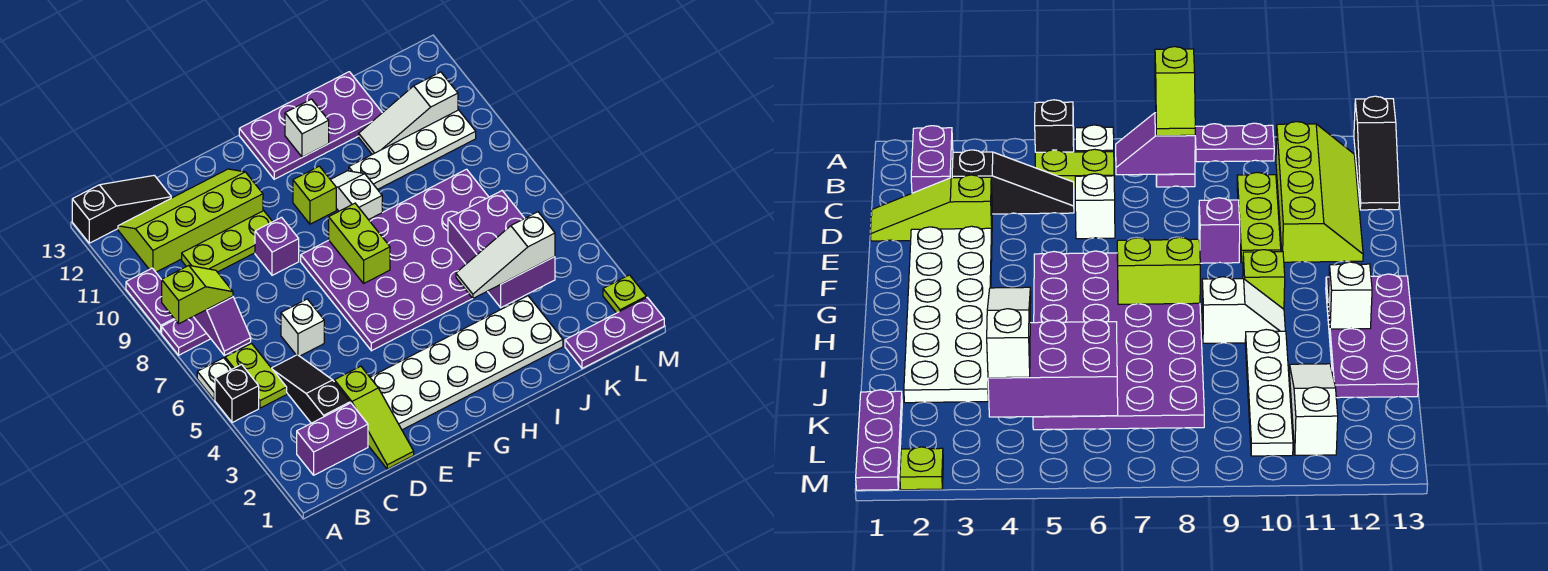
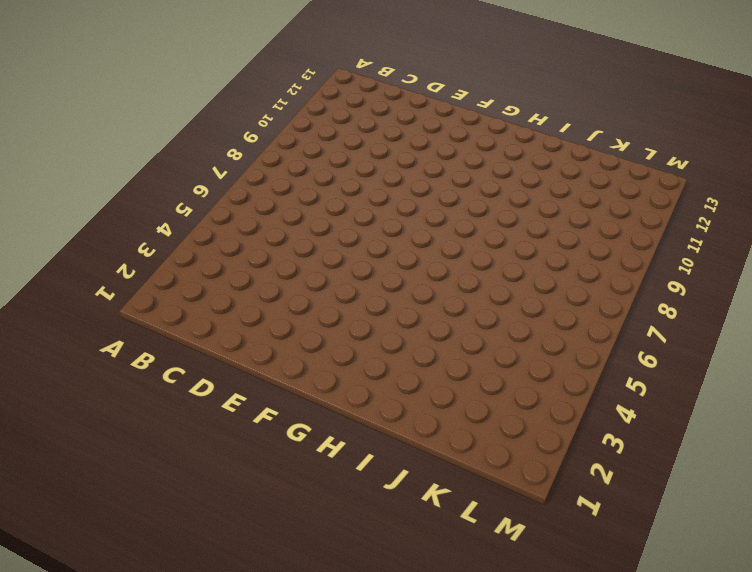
none -> black brick A5 level 1
none -> white plate A6 level 1
none -> purple plate A8:B8 level 1

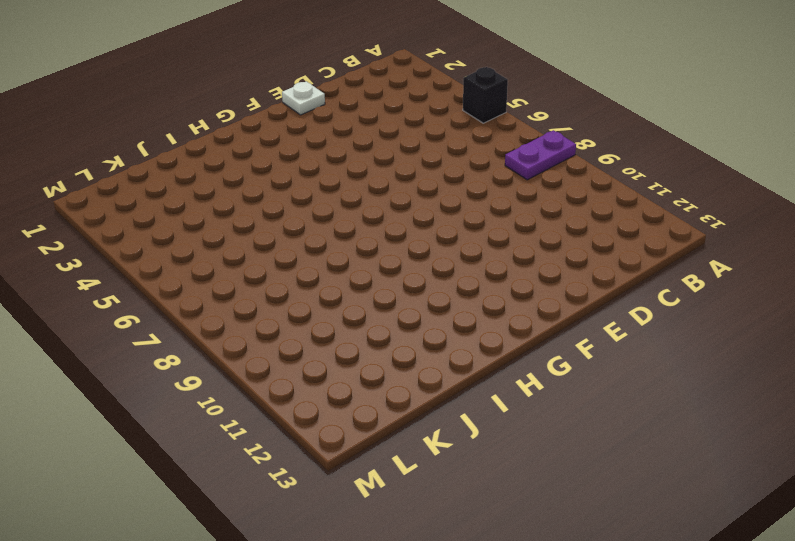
white plate E1 level 1 -> white plate A6 level 1
none -> purple plate A9:A10 level 1
none -> black slope A13:C13 level 1 top A
none -> purple brick B2:C2 level 1

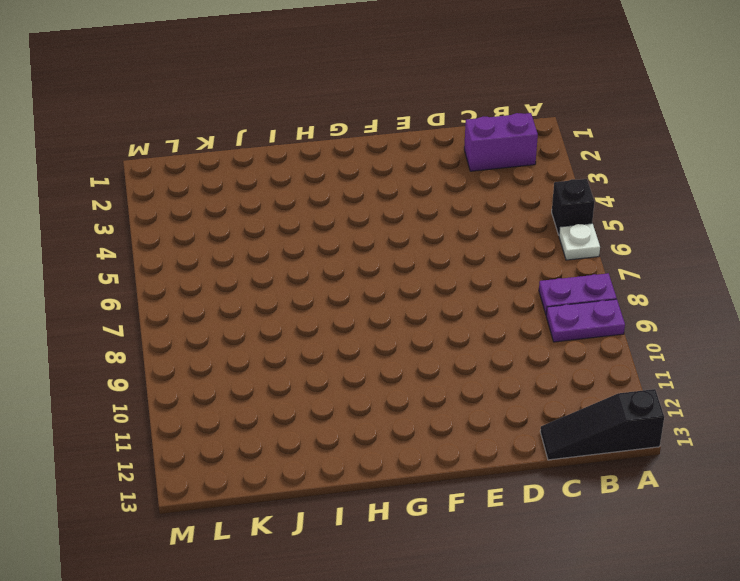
purple plate A9:B9 level 1 -> purple plate A9:A10 level 1
none -> lime plate B5:B6 level 1
none -> lime slope B11:E12 level 1 top 11
none -> black slope C3:C5 level 1 top 3

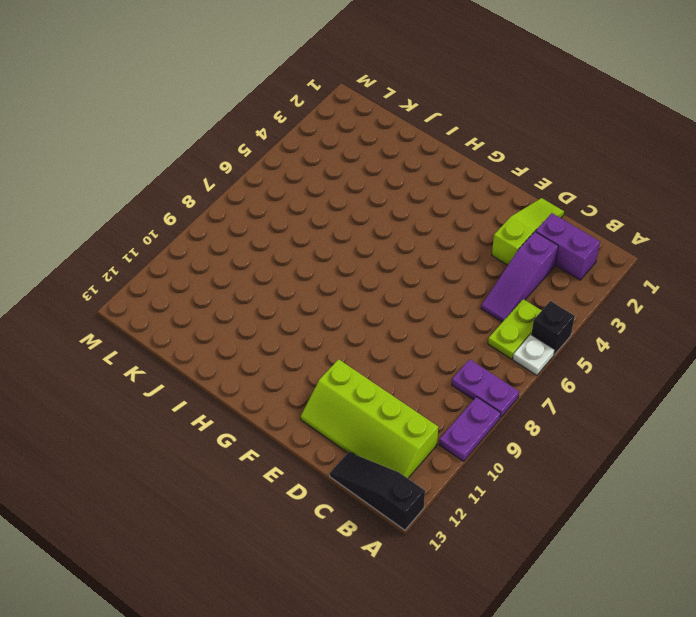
purple slope C3:C5 level 1 top 3 -> black slope C3:C5 level 1 top 3
none -> lime plate C10:E10 level 1
none -> white brick D6 level 1
none -> white plate E2:J3 level 1

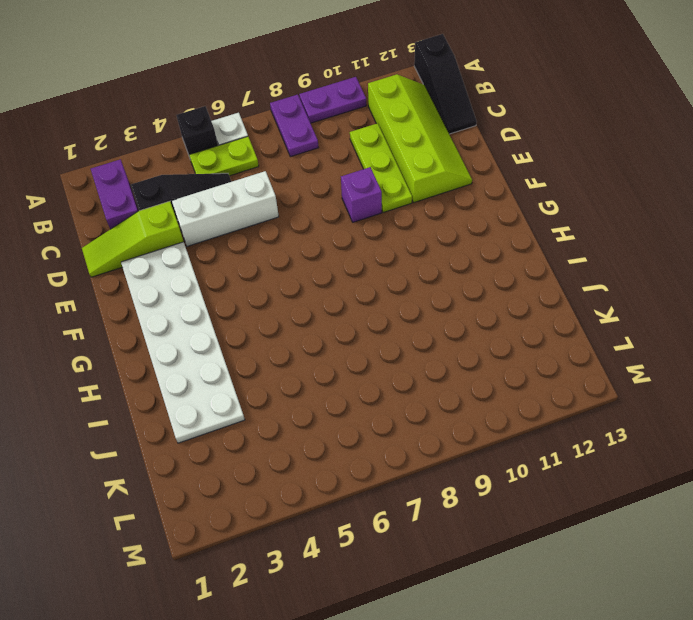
white brick D4:D6 level 1 -> white brick D6 level 1
none -> purple plate F5:K8 level 1
none -> lime brick G10 level 1
none -> purple plate G12:J13 level 1

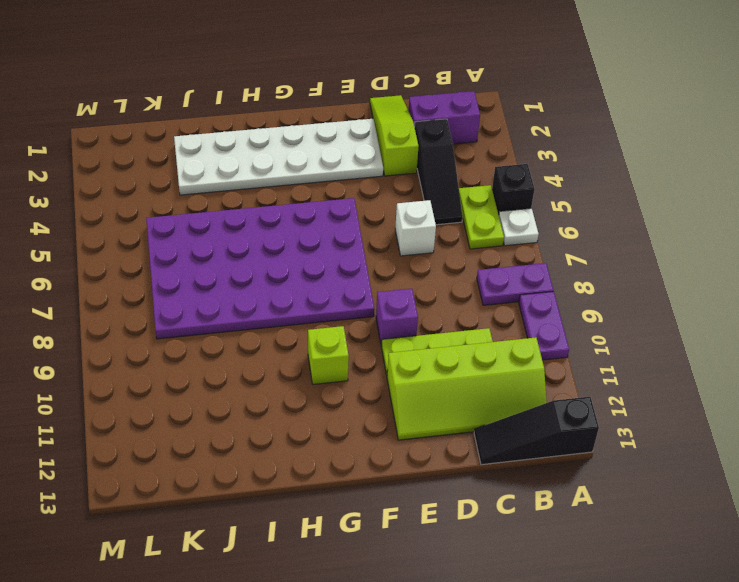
none -> purple plate G12:J13 level 1
none -> white slope H9:H10 level 1 top 9
none -> white plate I10:L10 level 1

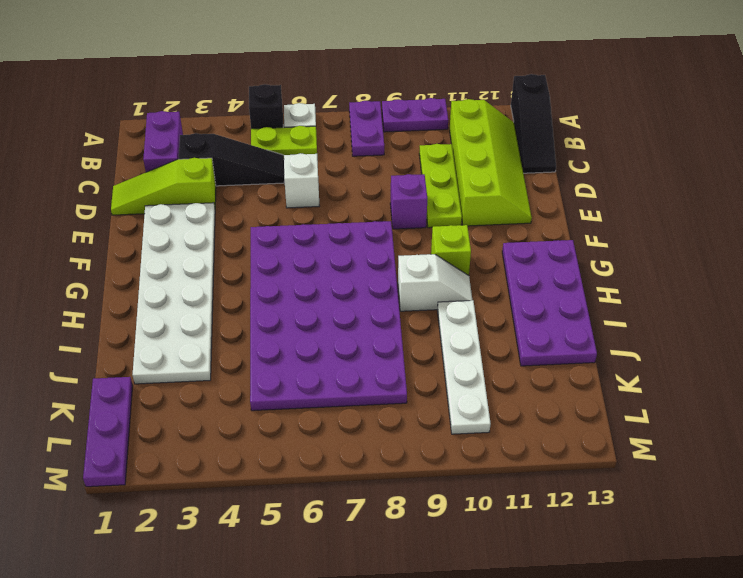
none -> white slope J11:L11 level 1 top L
none -> lime plate M2 level 1
none -> purple slope B7:B8 level 2 top 8

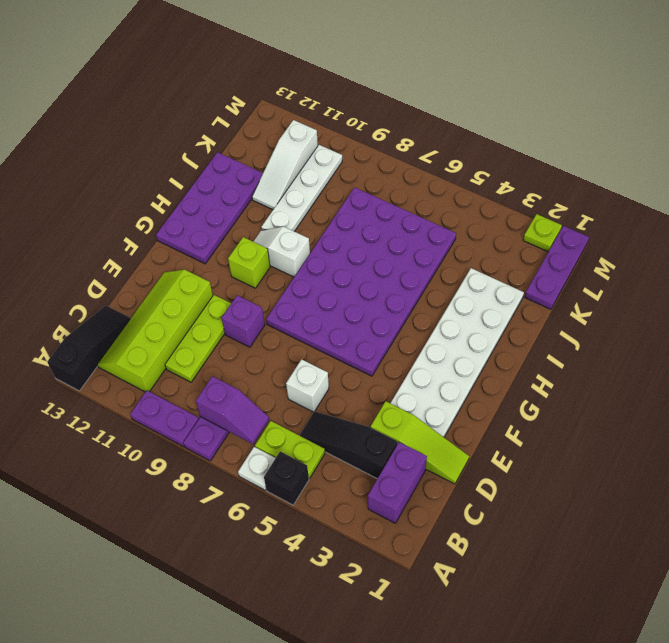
none -> lime brick G7:G8 level 2
none -> white brick H12 level 2
none -> purple brick J4:K6 level 2

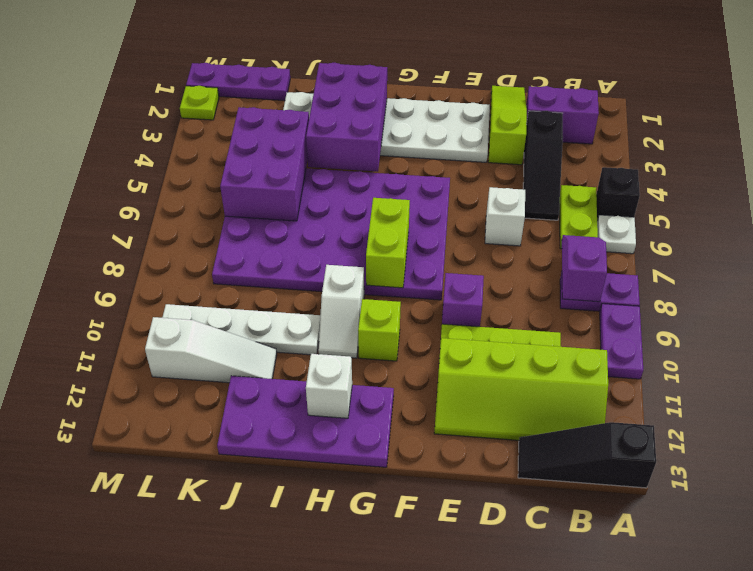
purple brick H2:I4 level 2 -> none
none -> lime slope A8:B8 level 3 top A
none -> white slope I4:K4 level 3 top K

